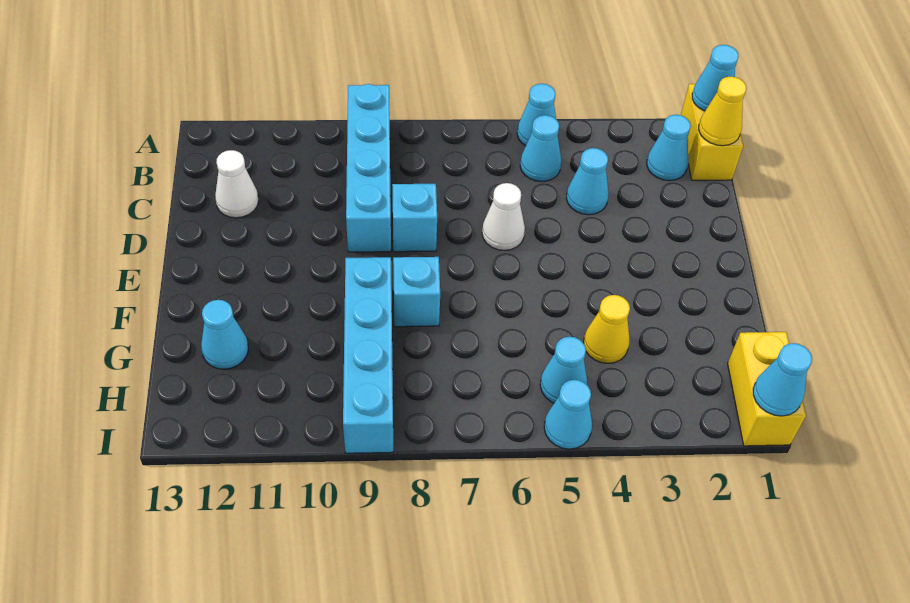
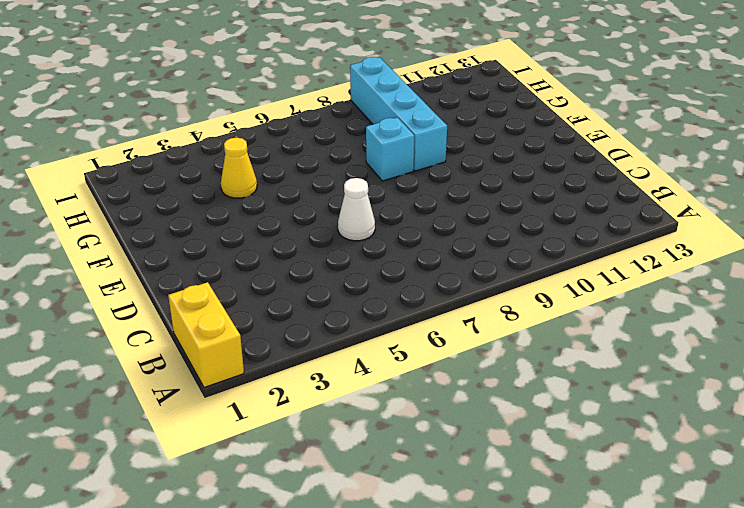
none -> cyan cone A5 level 1
none -> cyan brick A9:D9 level 1
none -> cyan cone B2 level 1

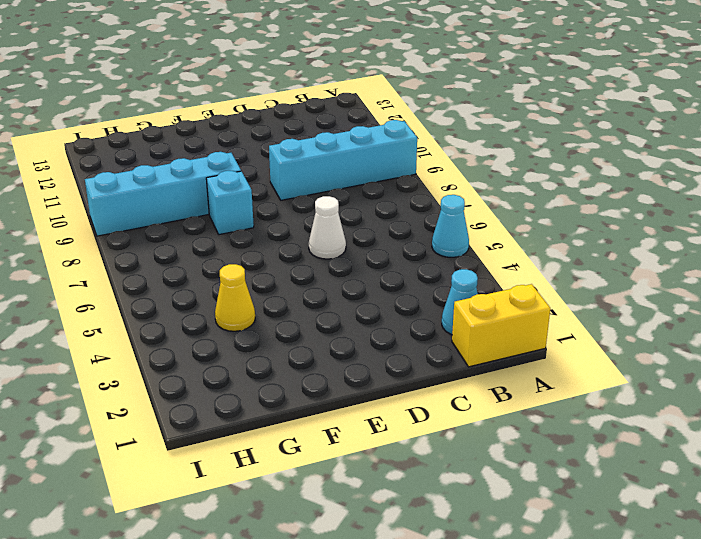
none -> cyan cone B5 level 1
none -> cyan cone C4 level 1
none -> white cone C12 level 1

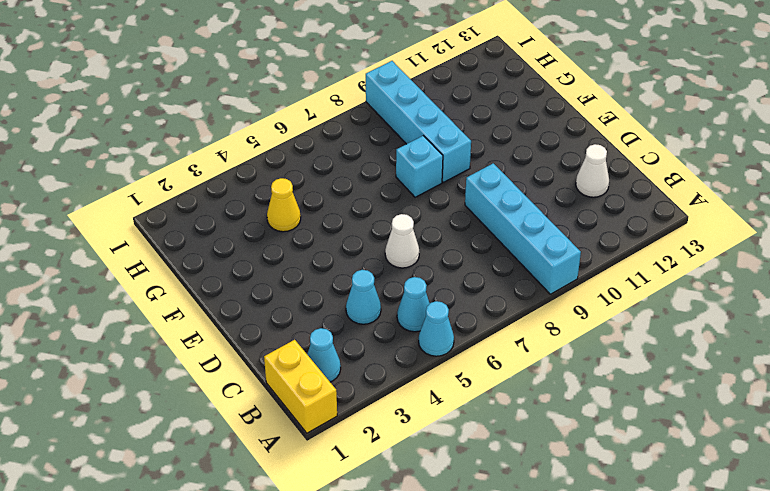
none -> cyan brick D8 level 1
none -> cyan cone G12 level 1
none -> yellow brick H1:I1 level 1

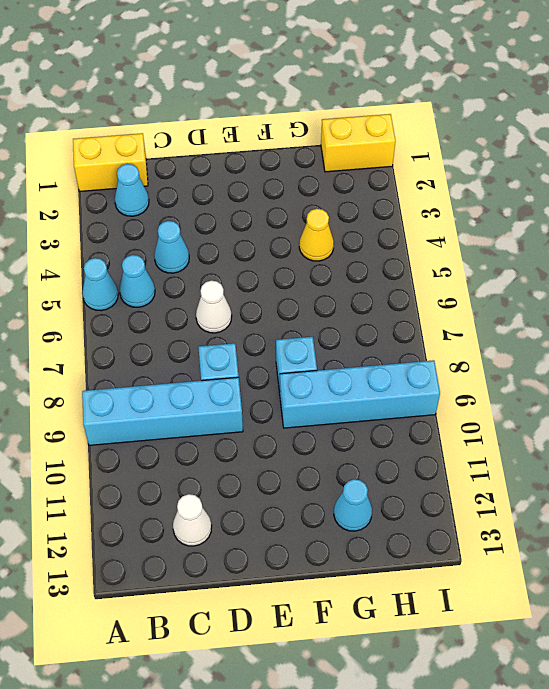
none -> cyan cone H5 level 1
none -> cyan cone I5 level 1
none -> cyan cone A1 level 2

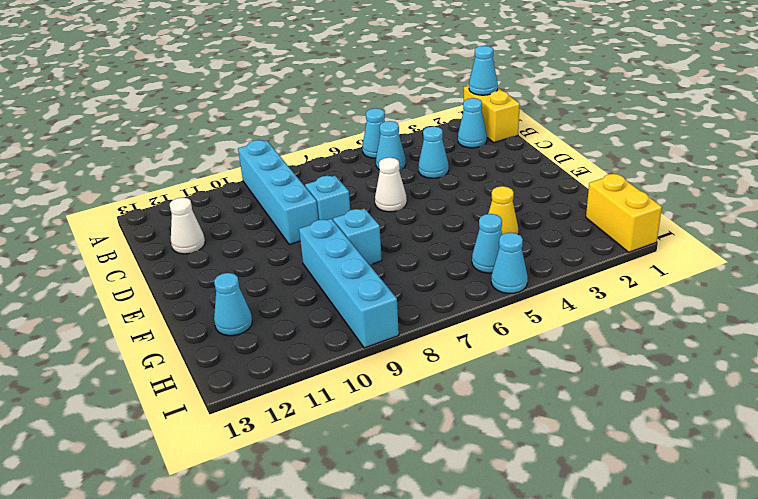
none -> yellow cone B1 level 2
none -> cyan cone I1 level 2

